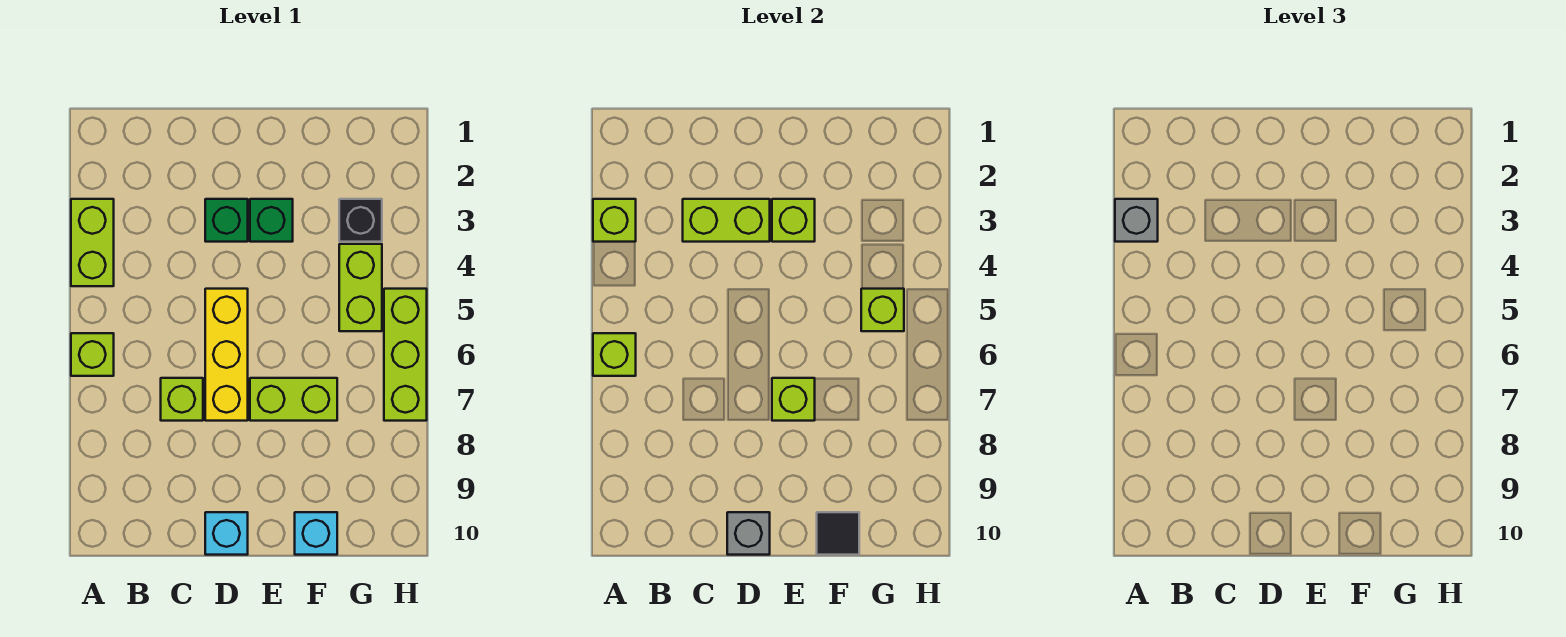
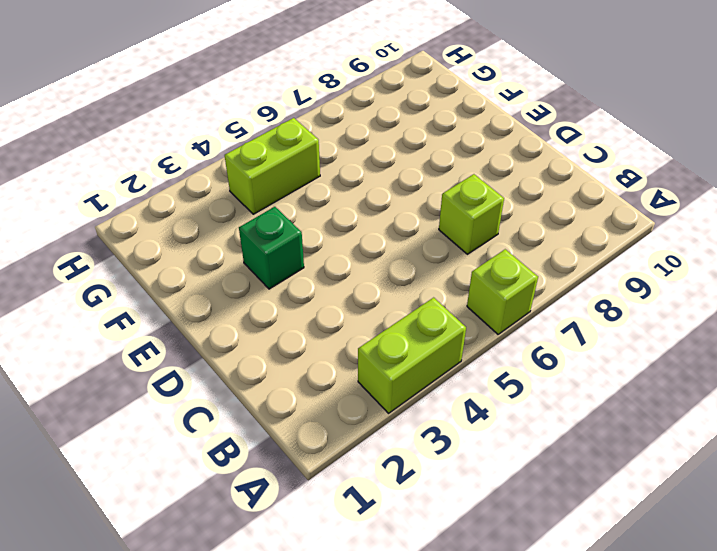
none -> green brick D3 level 1
none -> yellow brick D5:D7 level 1
none -> cyan brick D10 level 1

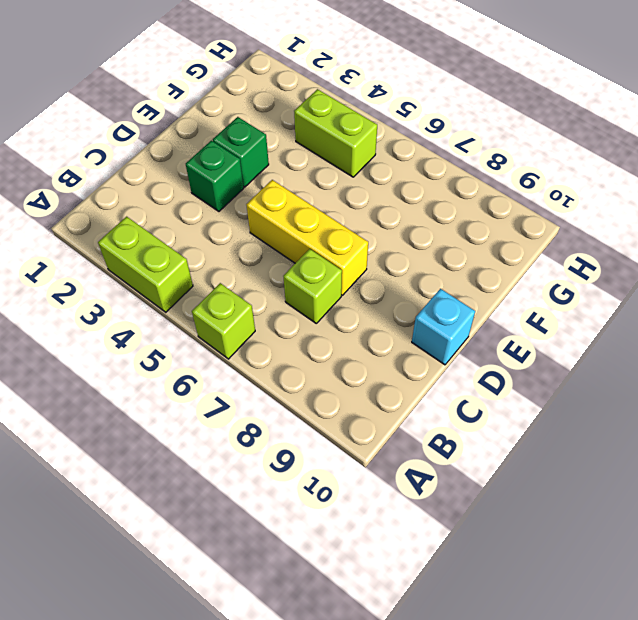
none -> lime brick E7:F7 level 1
none -> cyan brick F10 level 1
none -> black brick G3 level 1

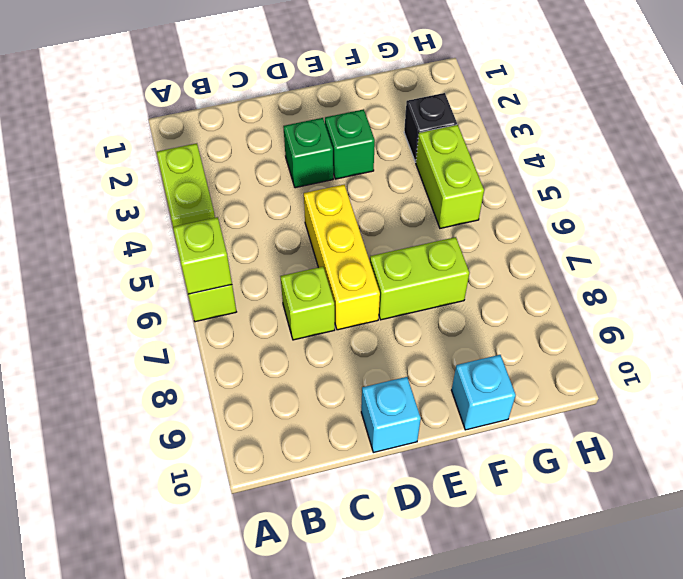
none -> lime brick H5:H7 level 1
none -> lime brick A3 level 2
none -> lime brick C3:D3 level 2

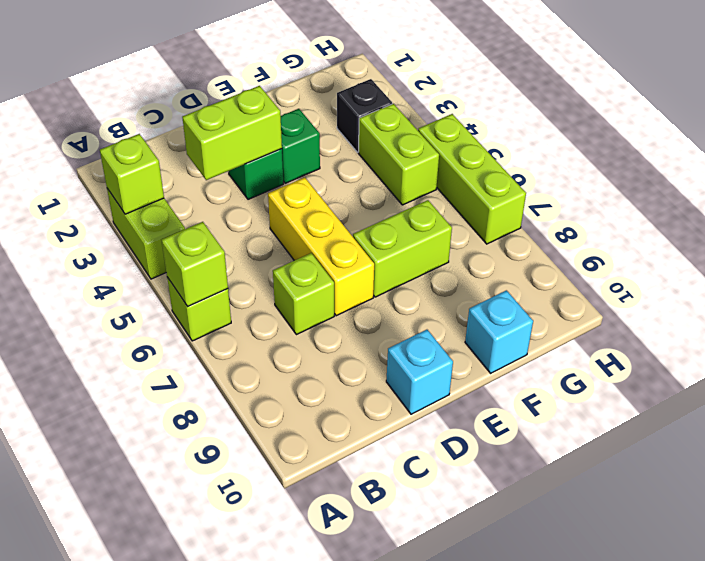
none -> grey brick D10 level 2
none -> lime brick E3 level 2
none -> lime brick E7 level 2

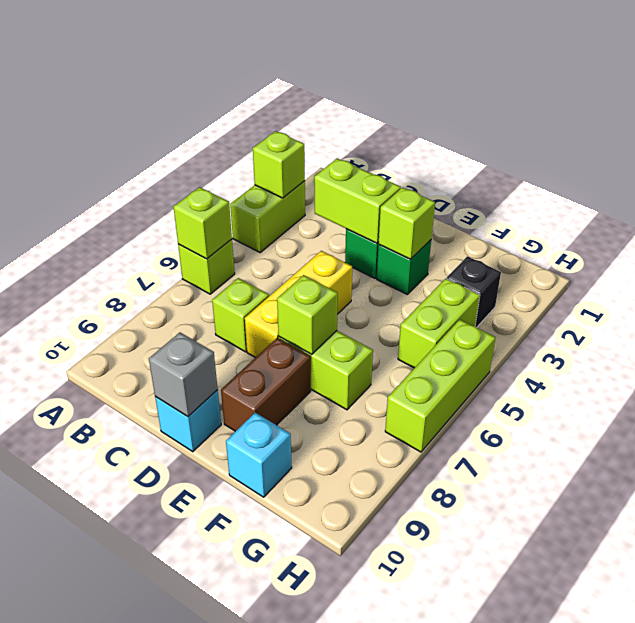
brown brick E8:E9 level 1 -> none
none -> black tile F10 level 2
none -> lime brick G5 level 2
none -> grey brick A3 level 3

